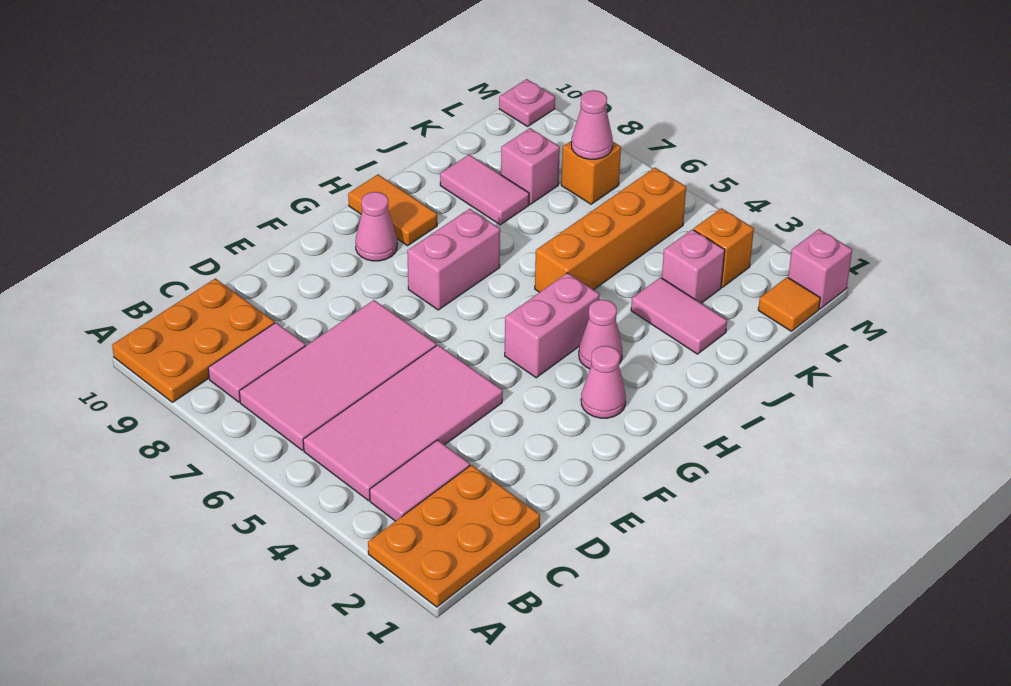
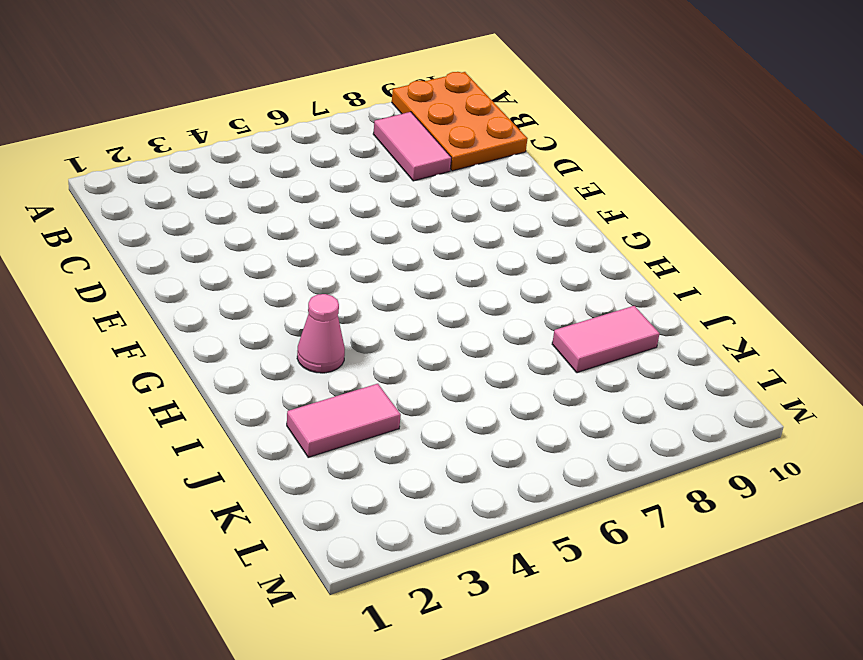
none -> orange plate A1:C2 level 1
none -> pink tile B3:C3 level 1
none -> pink tile B4:E5 level 1

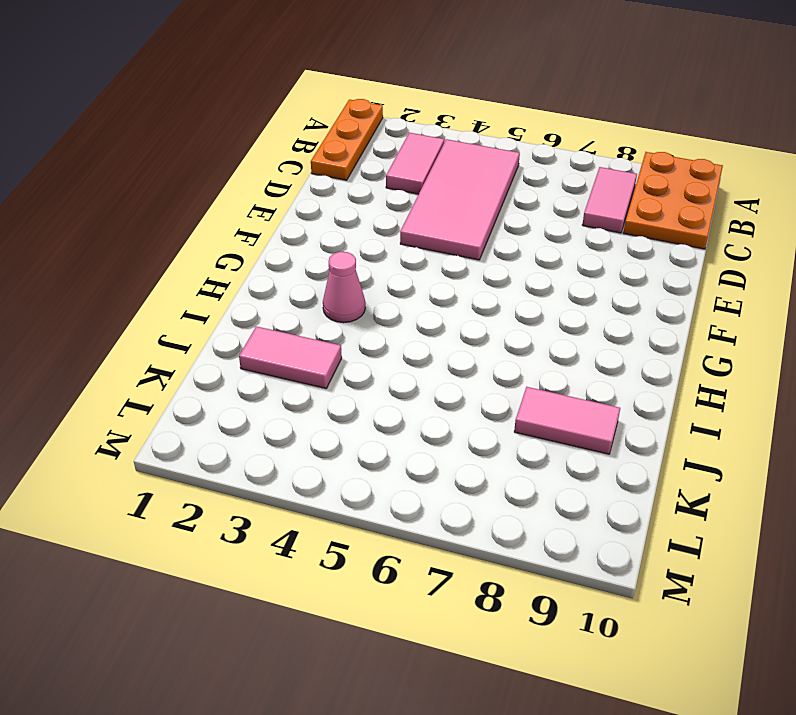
orange plate A1:C1 level 1 -> orange plate A1:C2 level 1
none -> pink tile B6:E7 level 1
none -> pink cone G2 level 1
none -> pink brick G4:H4 level 1

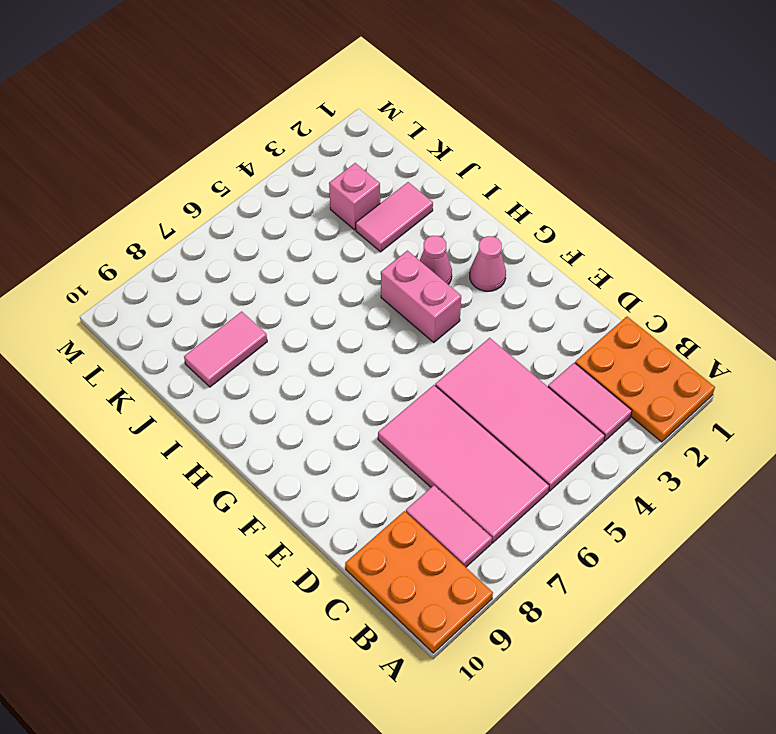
none -> pink brick G7:H7 level 1
none -> pink cone G9 level 1
none -> orange tile H9:H10 level 1

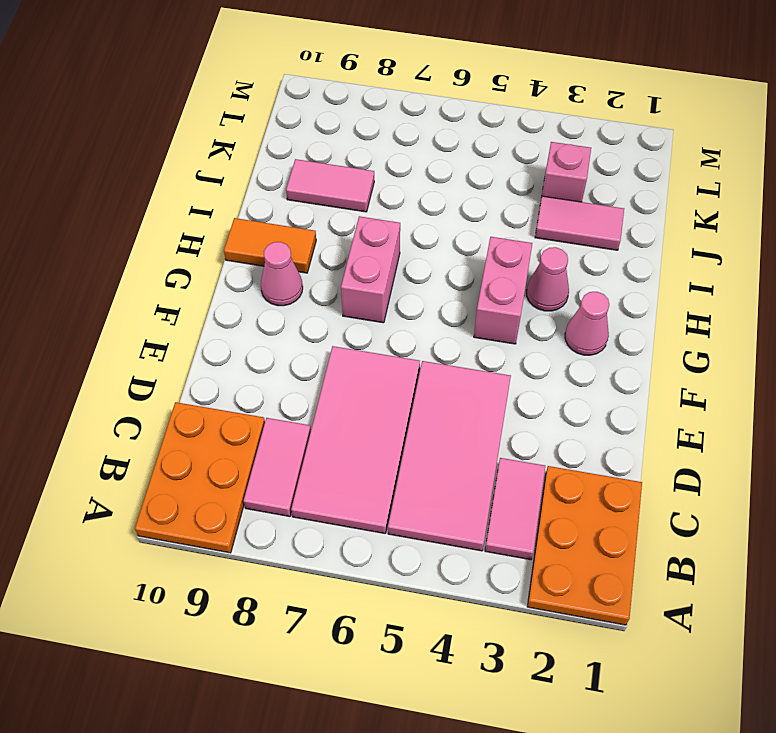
none -> orange brick I5:L5 level 1
none -> pink brick K8 level 1
none -> orange tile L1 level 1

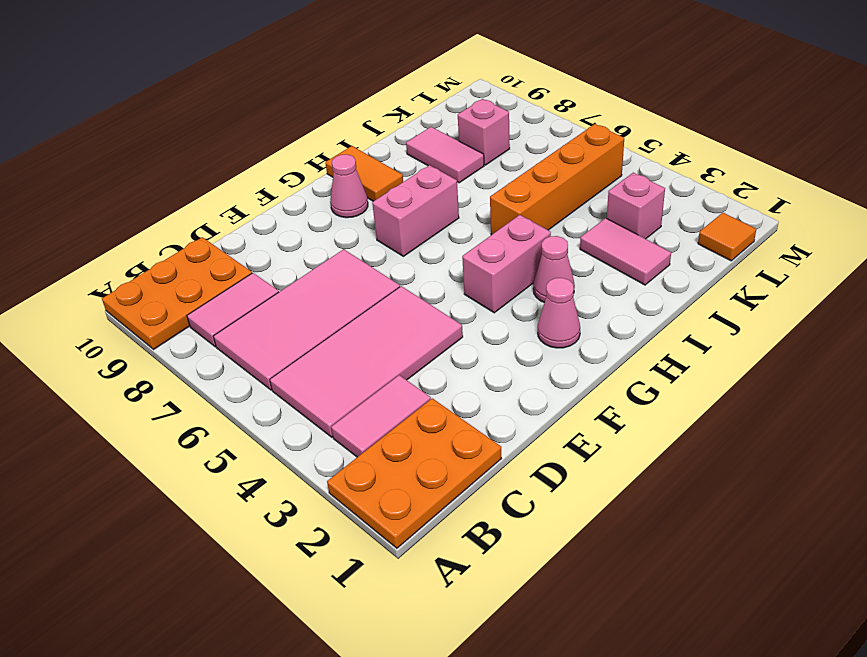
none -> orange brick L3 level 1
none -> orange brick L7 level 1
none -> pink brick M1 level 1

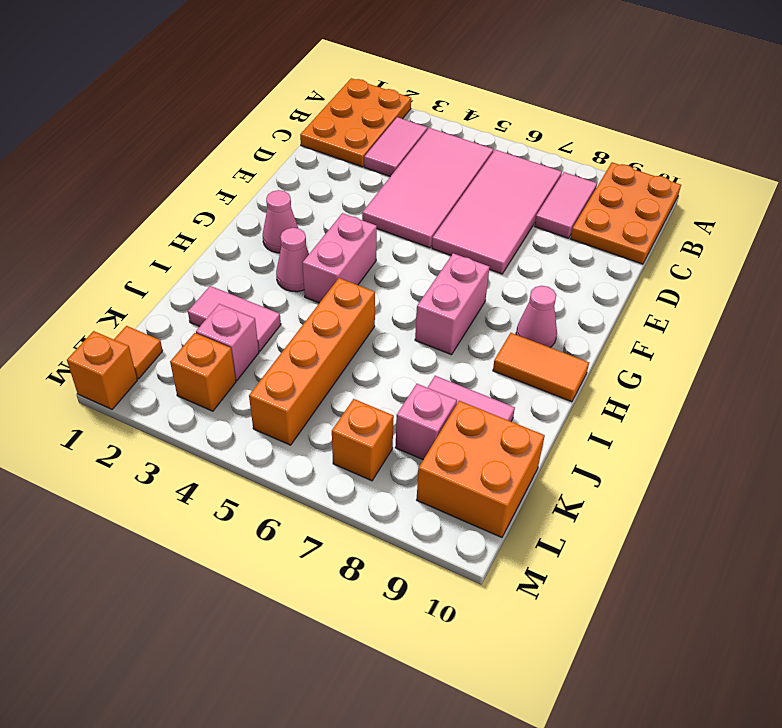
orange brick K9:L10 level 1 -> none
orange brick M1 level 1 -> pink brick M1 level 1
none -> pink plate M10 level 1
none -> pink cone L7 level 2

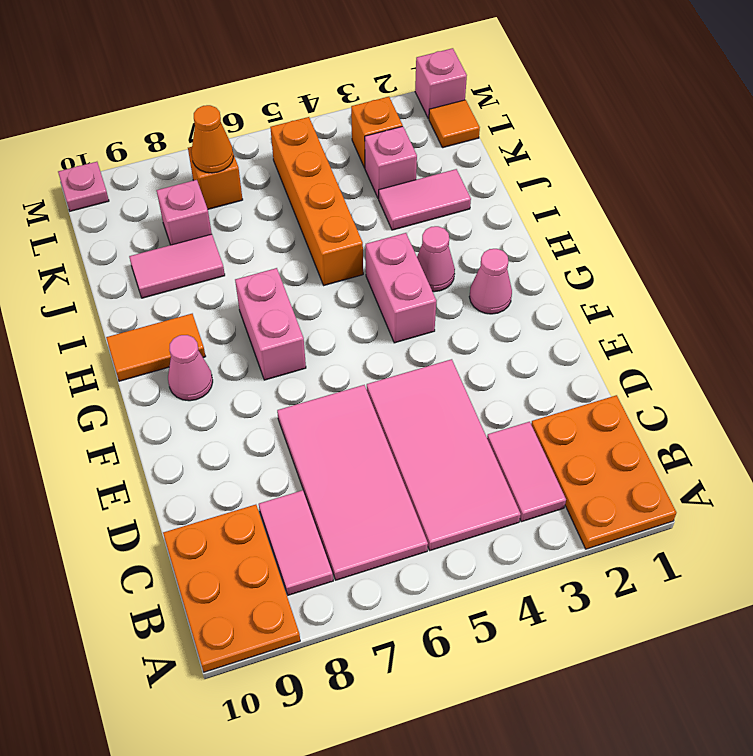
orange cone L7 level 2 -> pink cone L7 level 2

